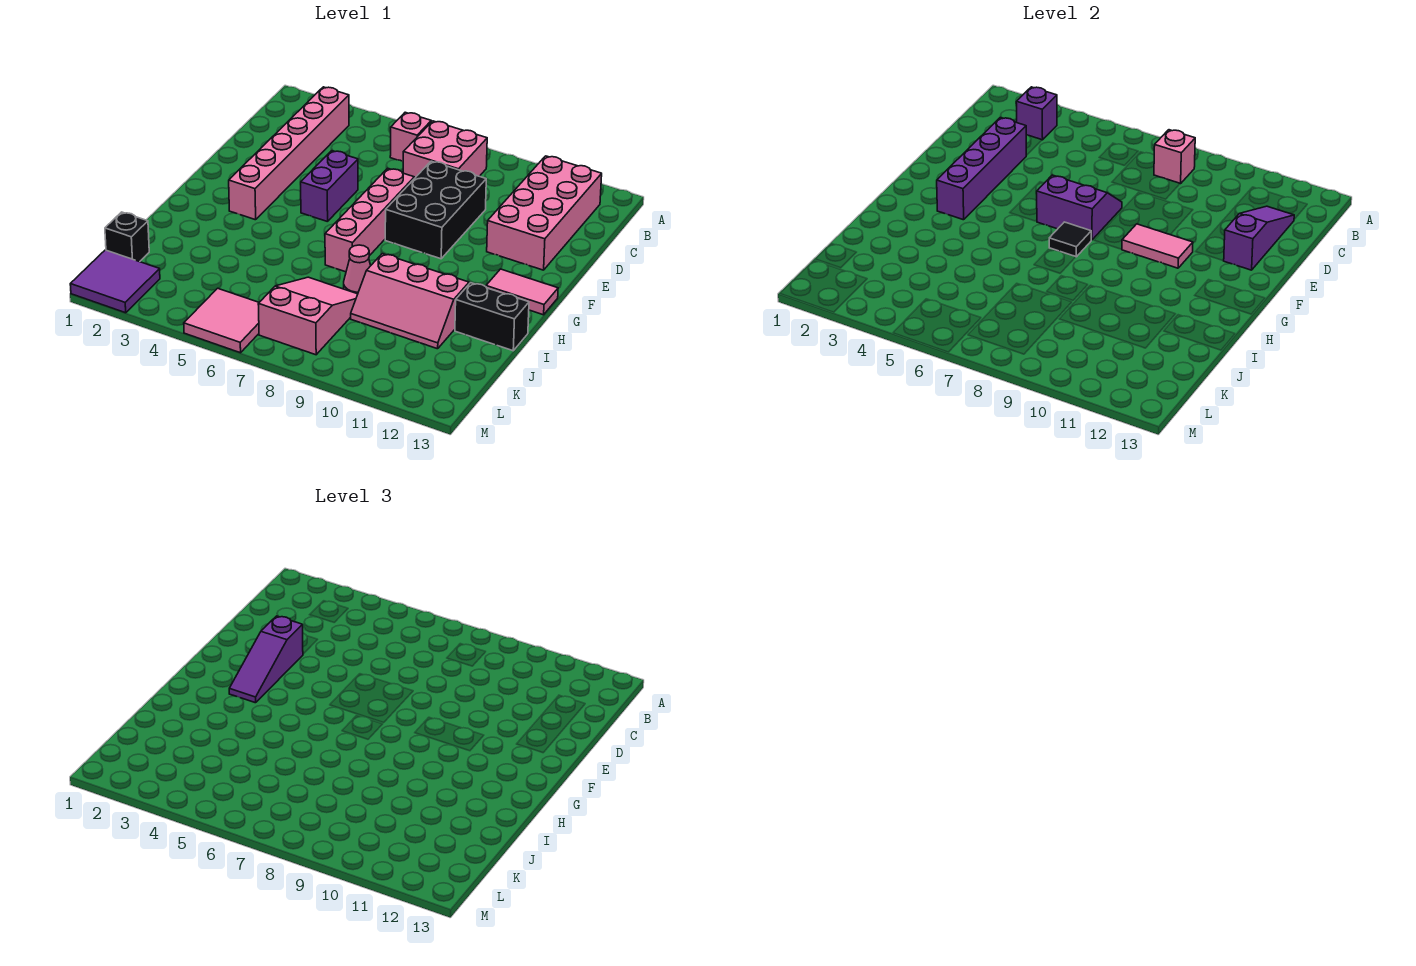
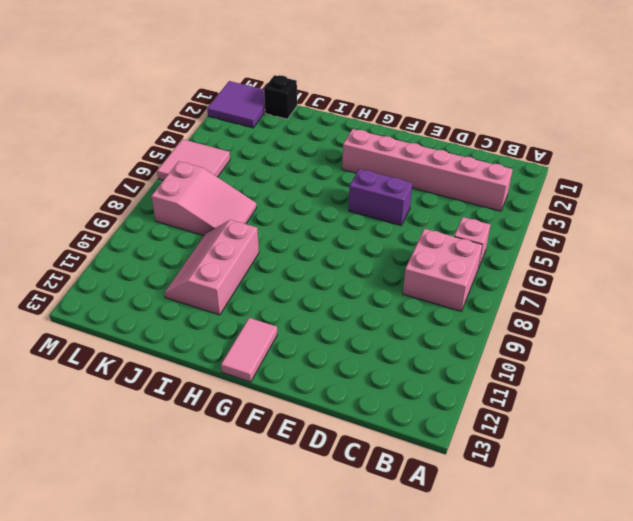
none -> pink brick B11:E12 level 1
none -> black brick D8:F9 level 1
none -> pink brick E7:H7 level 1

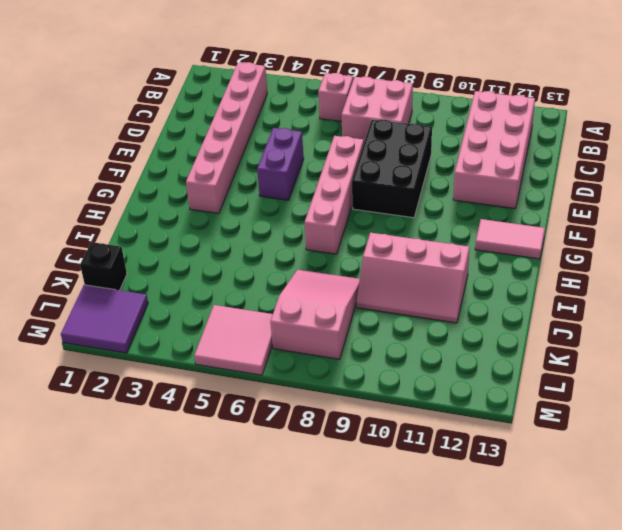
none -> pink cone I8 level 1
none -> black brick I12:I13 level 1
none -> purple brick B3 level 2

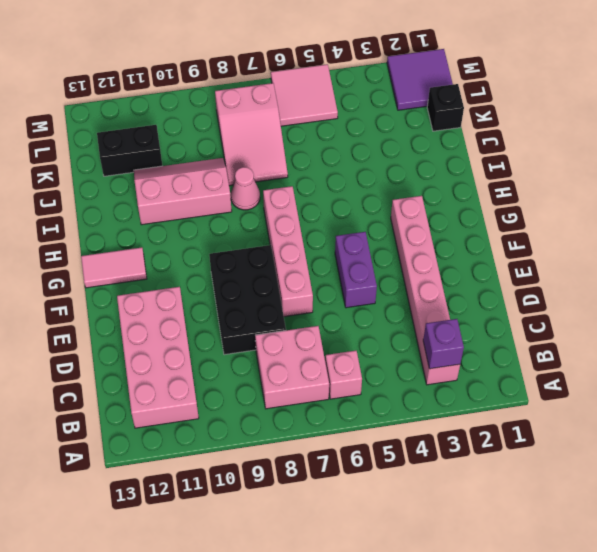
black brick K11:K12 level 1 -> black brick I12:I13 level 1
none -> pink brick B8 level 2
none -> purple slope C12:E12 level 2 top E
none -> purple brick D3:G3 level 2

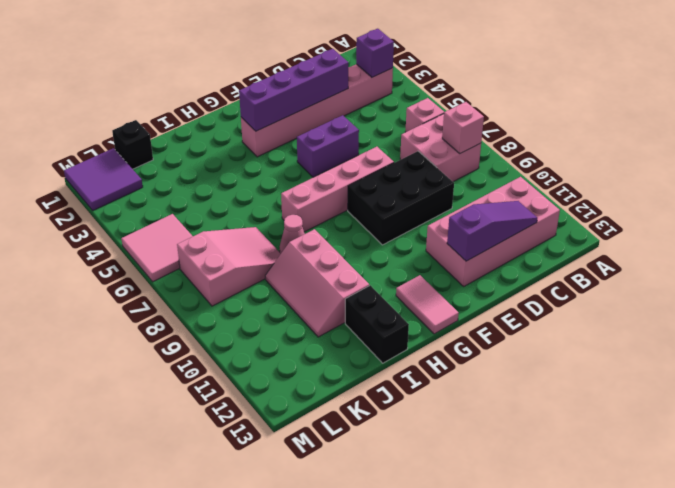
none -> purple slope E6:F7 level 2 top F
none -> pink tile F9:F10 level 2
none -> black tile G7 level 2

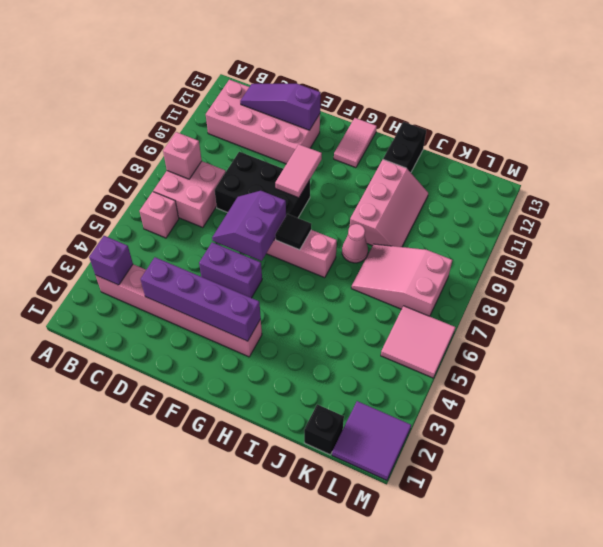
none -> purple slope E3:G3 level 3 top E

